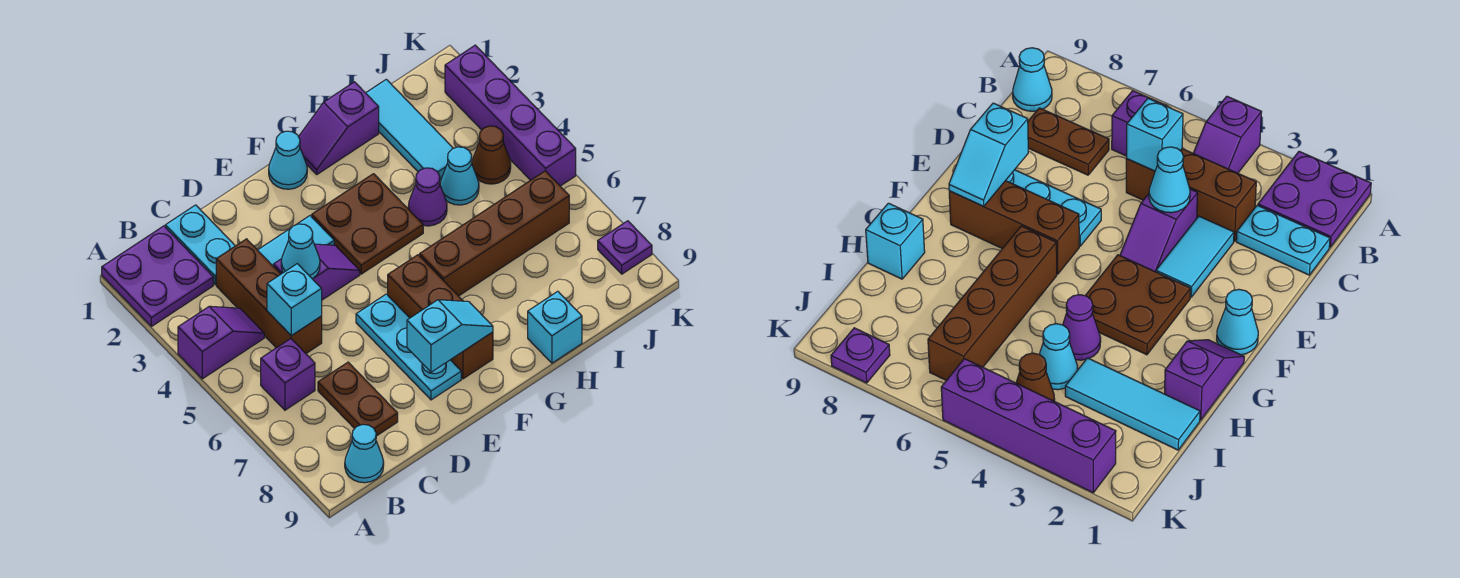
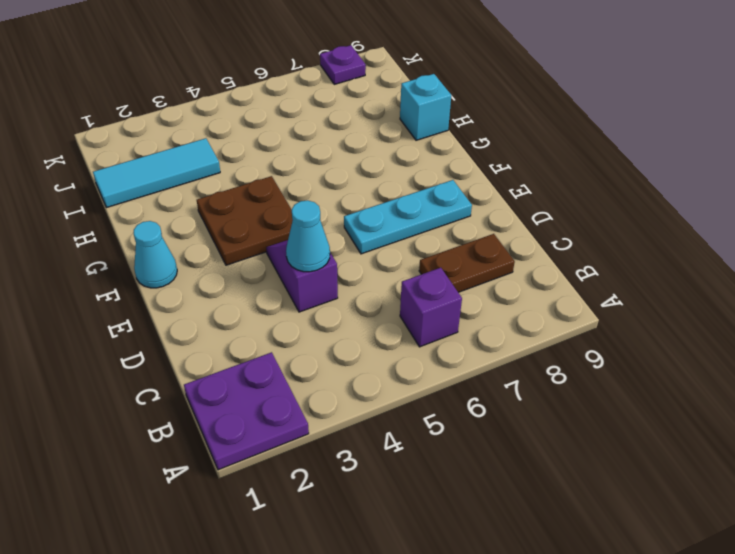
none -> purple slope A4:B4 level 1 top A
none -> cyan cone B9 level 1
none -> cyan plate C1:C2 level 1

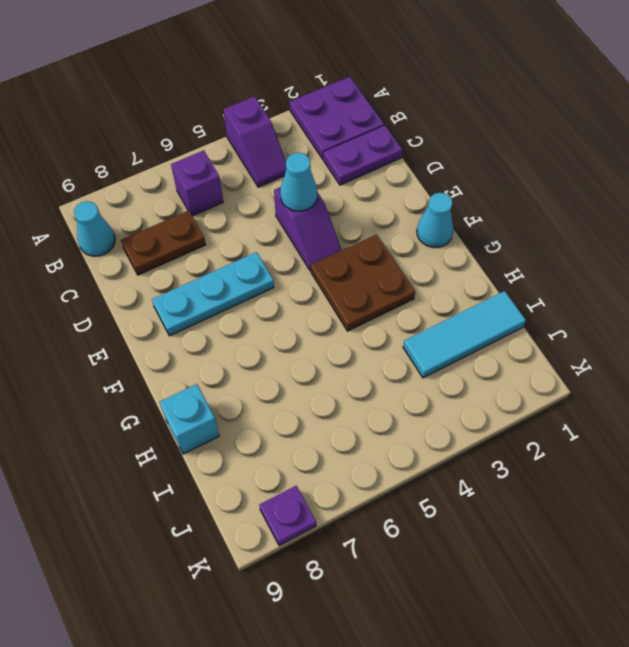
purple plate C1:C2 level 1 -> cyan plate C1:C2 level 1
none -> brown brick C3:C5 level 1
none -> cyan tile D3:E3 level 1
none -> brown brick F6:F8 level 1

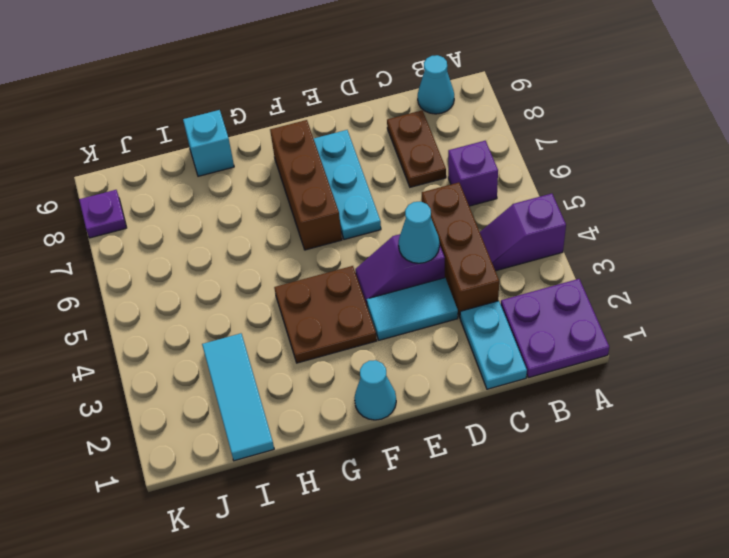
none -> purple slope G1:H1 level 1 top H
none -> brown brick G6:J6 level 1
none -> purple cone H4 level 1

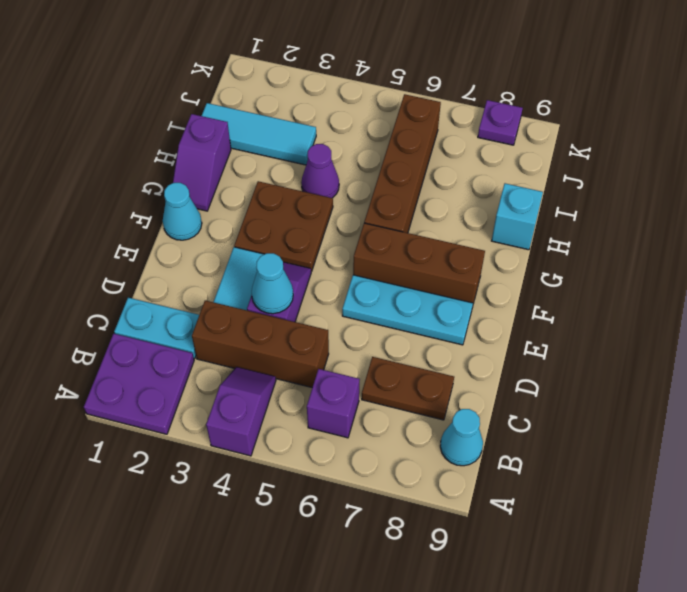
none -> cyan cone I4 level 1
none -> brown cone J4 level 1
none -> purple brick K2:K5 level 1

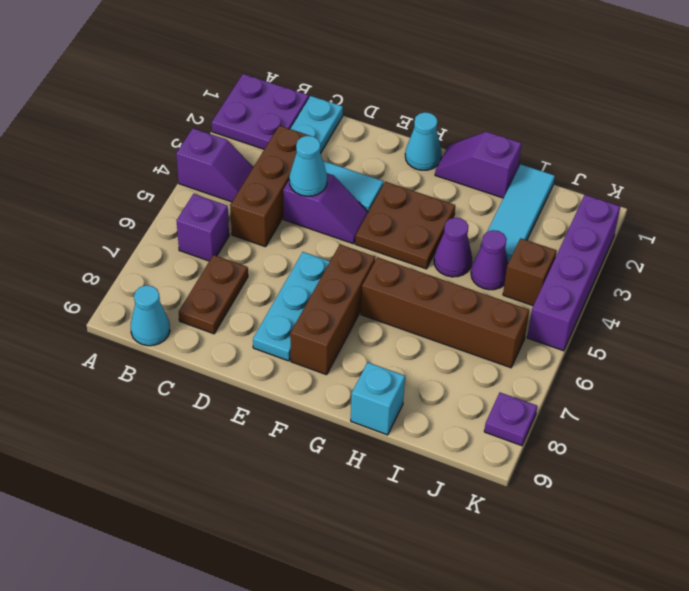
purple cone I4 level 1 -> cyan cone I4 level 1
brown brick J4 level 1 -> brown cone J4 level 1
none -> cyan brick C5 level 2
none -> cyan slope E8:F8 level 2 top E

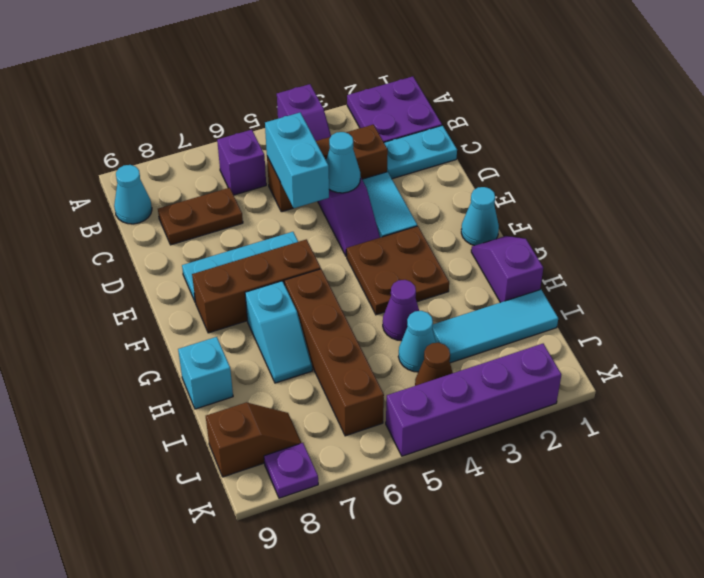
cyan brick C5:D5 level 2 -> cyan brick C5 level 2
cyan slope G7:H7 level 1 top G -> cyan slope E8:F8 level 2 top E
brown slope J8:J9 level 1 top 9 -> none

